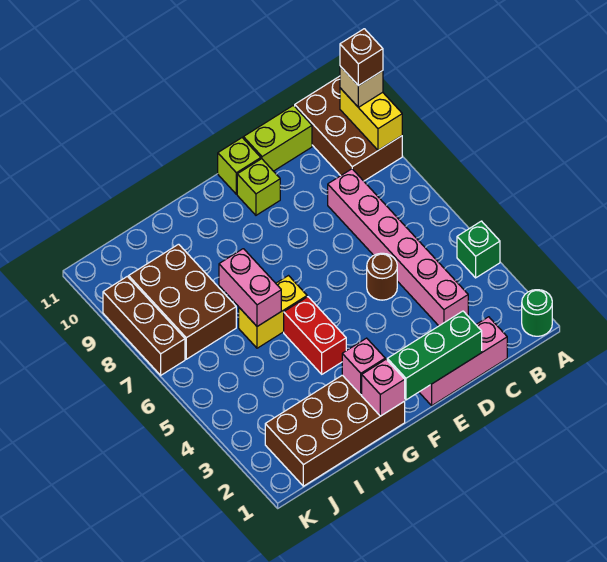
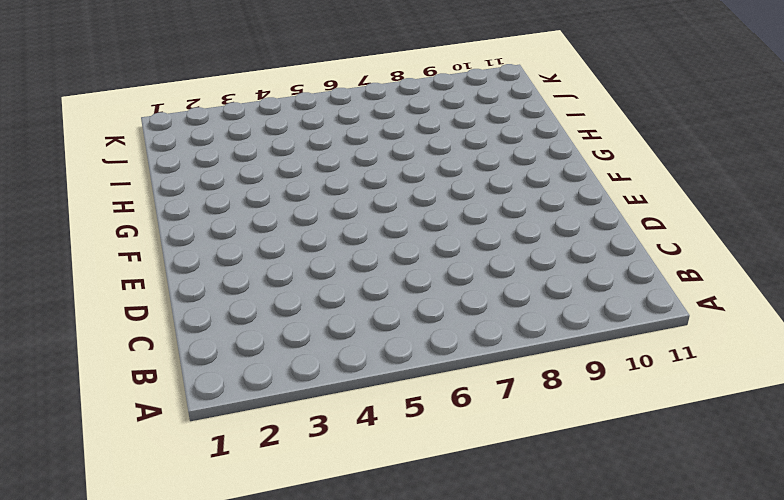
none -> green round brick A1 level 1
none -> green brick A4 level 1
none -> brown brick A9:B11 level 1

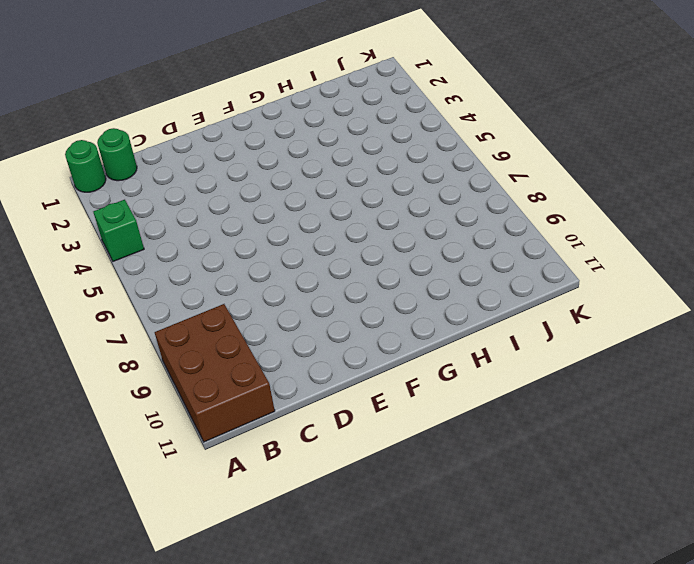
green round brick B1 level 1 -> none
none -> pink brick C1:E1 level 1
none -> pink brick C3:C8 level 1
none -> lime brick C11:D11 level 1

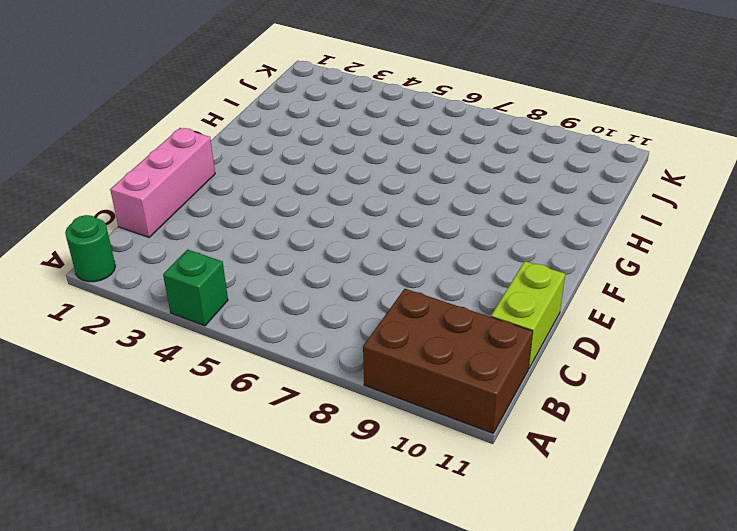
none -> pink brick C3:C8 level 1
none -> brown round brick D5 level 1
none -> lime brick E10 level 1

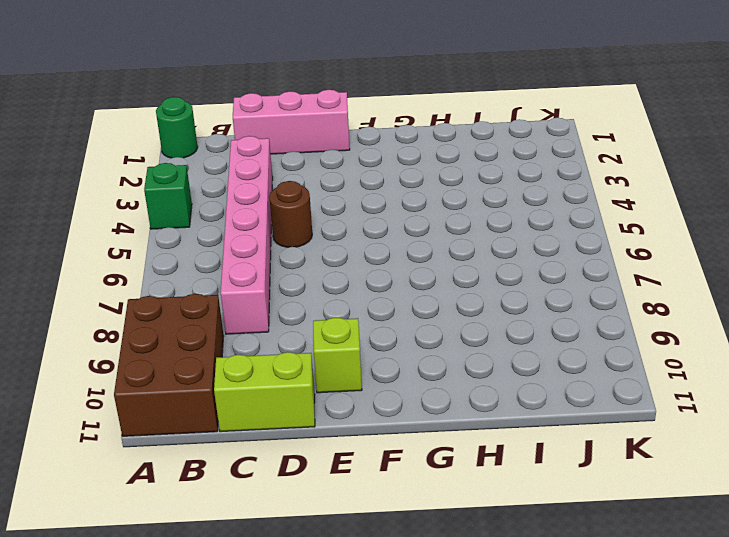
none -> lime brick E11 level 1
none -> brown brick G1:J2 level 1
none -> red brick G4:G5 level 1

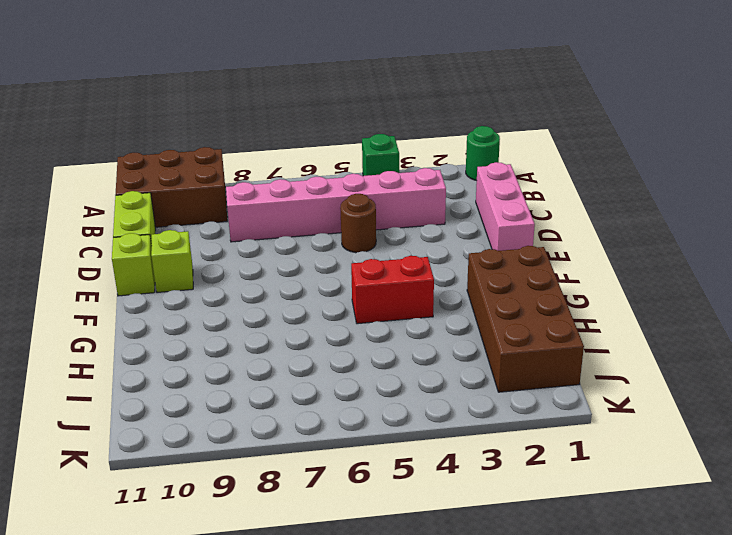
none -> yellow brick G6:H6 level 1
none -> brown brick I7:J9 level 1
none -> brown brick K7:K9 level 1

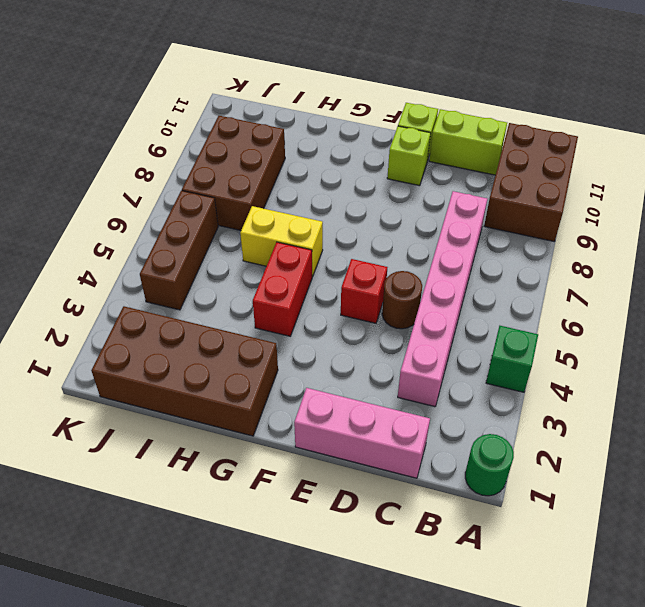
red brick E5 level 1 -> none
brown brick J4:J6 level 1 -> brown brick K7:K9 level 1
none -> yellow brick A9:A10 level 2
none -> green brick D1:F1 level 2
none -> pink brick G1 level 2

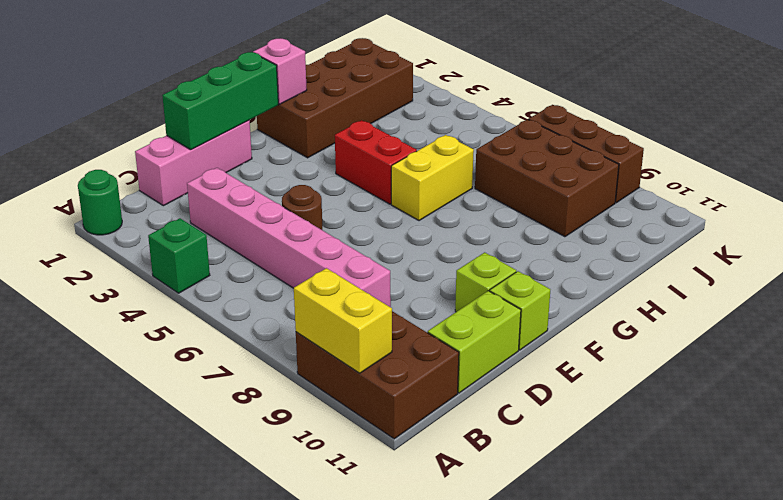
none -> pink brick G2 level 2
none -> pink brick H6:H7 level 2
none -> tan brick A10 level 3

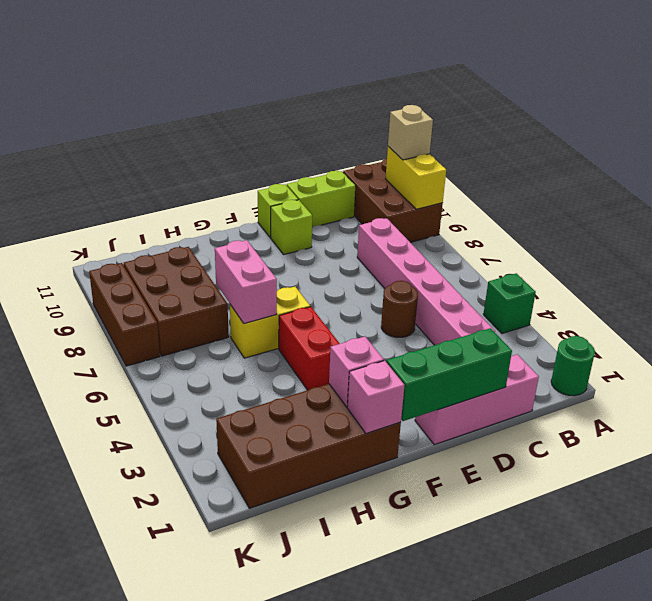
none -> brown brick A10 level 4

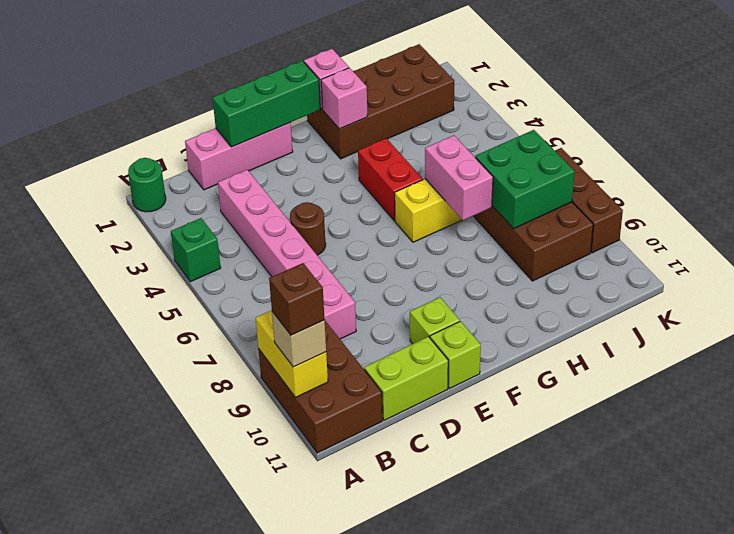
green brick I7:J8 level 2 -> none

